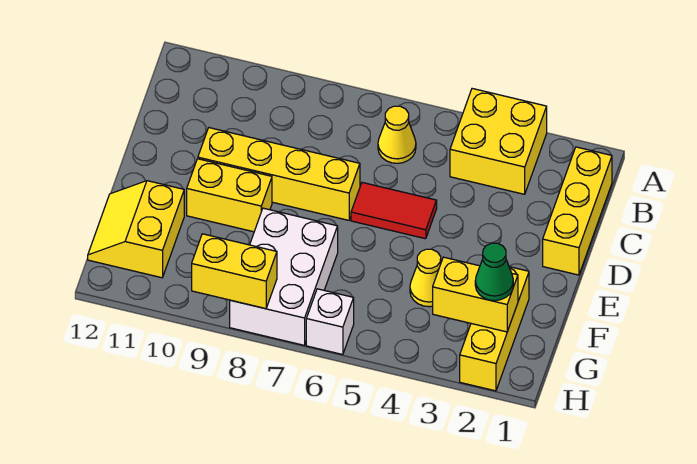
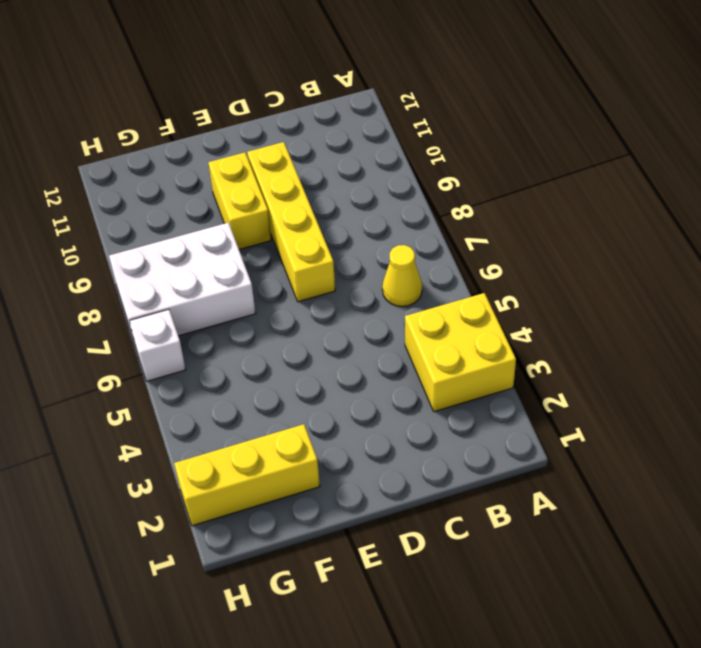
none -> yellow brick B1:D1 level 1
none -> red tile D5:D6 level 1
none -> yellow cone F4 level 1

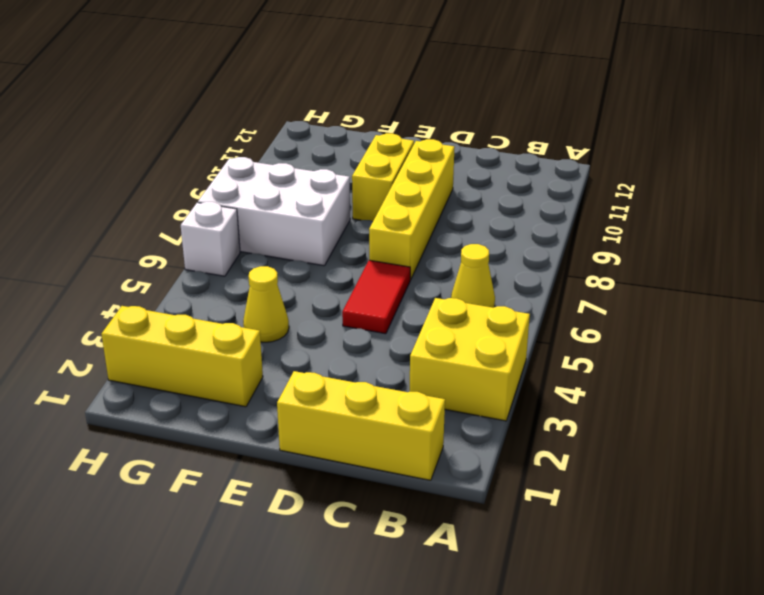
none -> yellow slope F11:G12 level 1 top 11
none -> yellow brick G2:G3 level 2
none -> yellow brick H8:H9 level 2

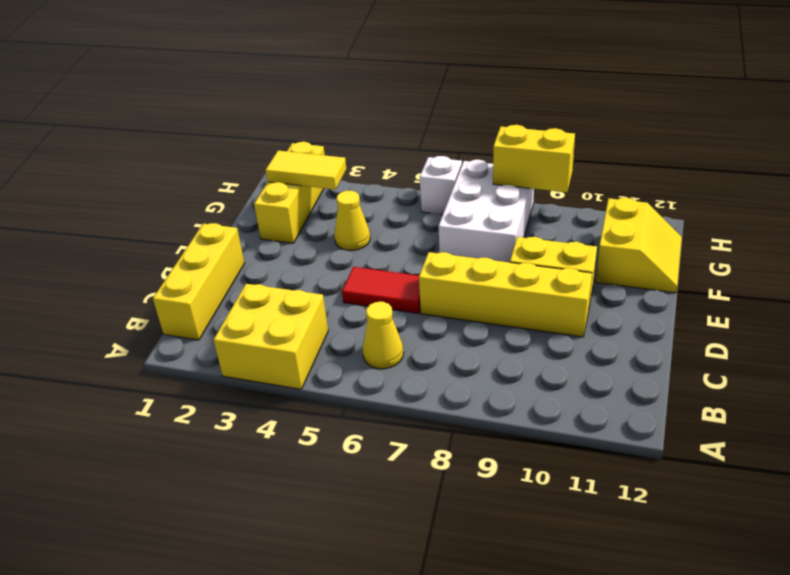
yellow tile G2:G3 level 2 -> yellow brick G2:G3 level 2
none -> green cone G2 level 3

